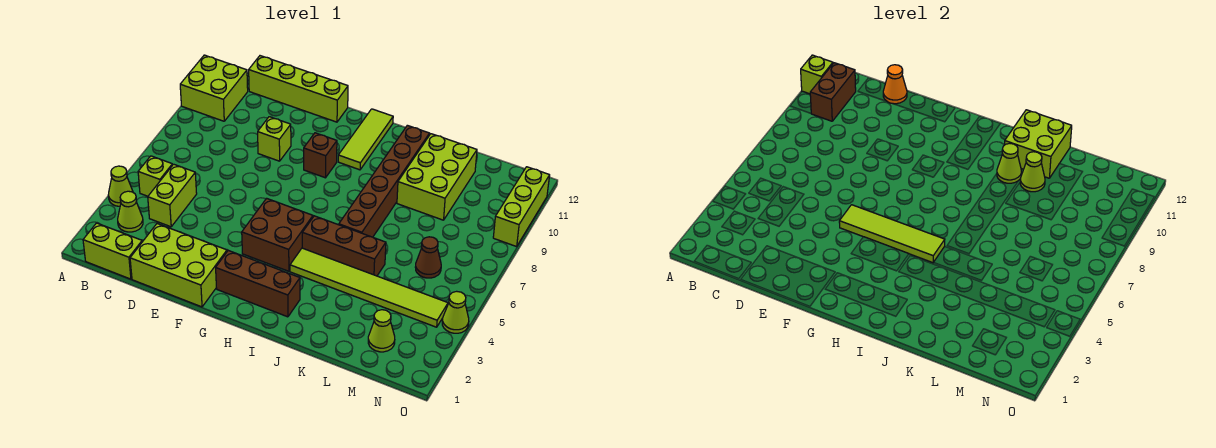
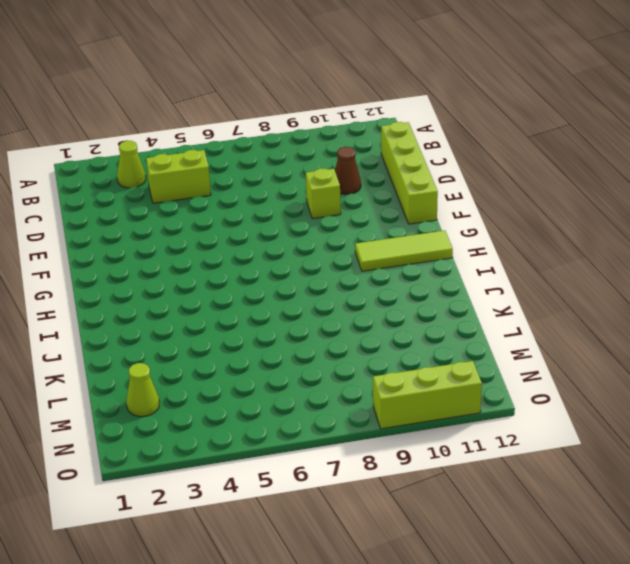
brown cone D10 level 1 -> brown cone M6 level 1
none -> lime cone A4 level 1
none -> lime brick A10:B11 level 1
none -> lime brick B1:C1 level 1

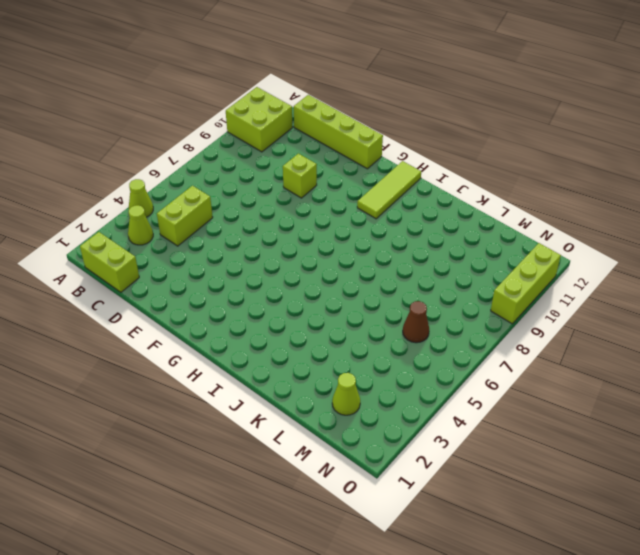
none -> lime brick B5 level 1
none -> lime brick D1:F2 level 1
none -> brown brick G2:I2 level 1

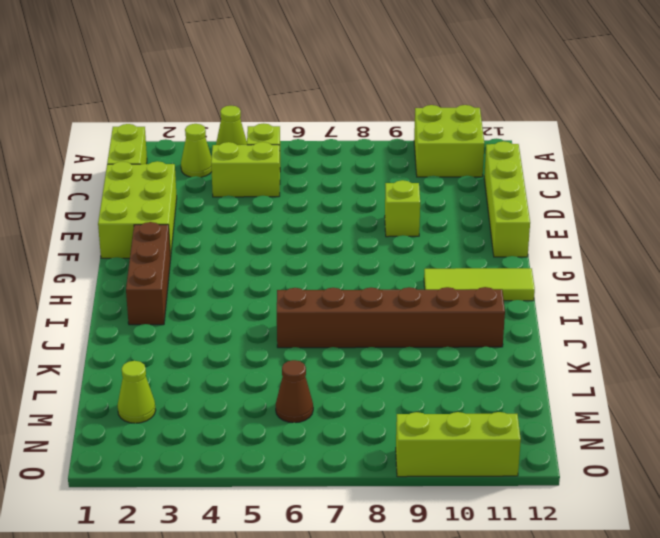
none -> brown brick G4:H5 level 1
none -> brown brick G9 level 1
none -> lime tile I4:N4 level 1

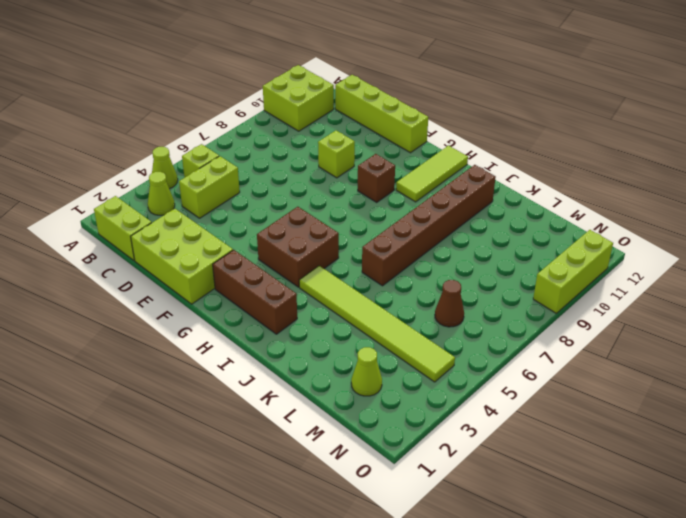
none -> brown brick I5:K5 level 1
none -> lime brick K9:L11 level 1
none -> lime cone O4 level 1

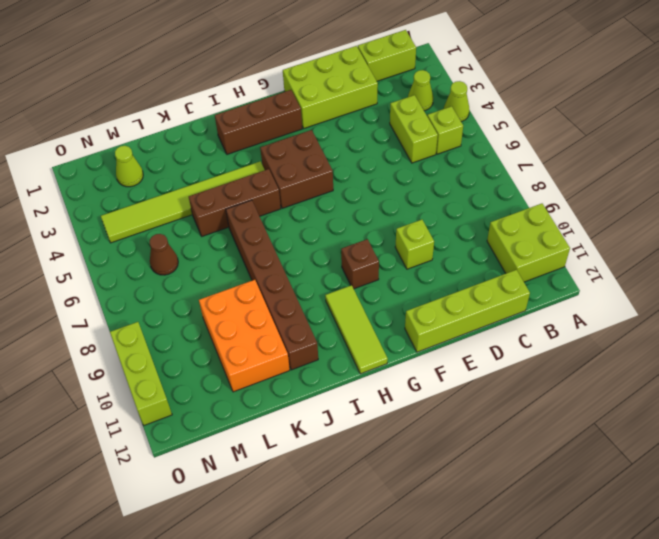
orange brick K9:L11 level 1 -> lime brick K9:L11 level 1
none -> lime cone O4 level 1
none -> lime brick A11 level 2
none -> brown brick B10:B11 level 2

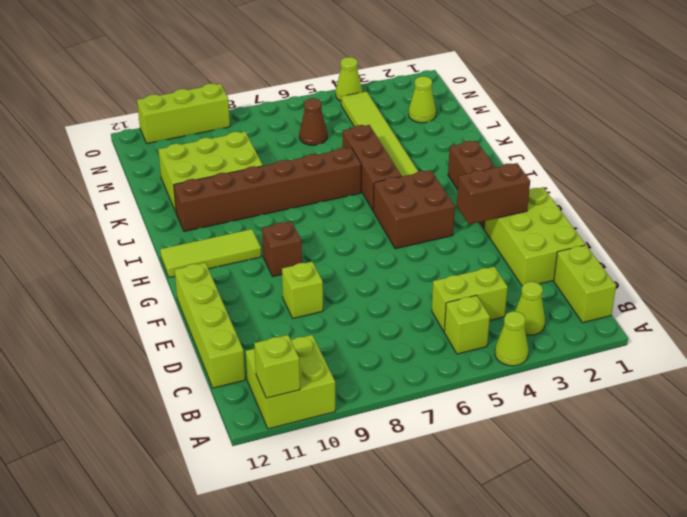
brown brick F2:F3 level 2 -> brown brick B10:B11 level 2
none -> orange cone D12 level 2
none -> lime tile F5:I5 level 2
none -> lime cone J10 level 2

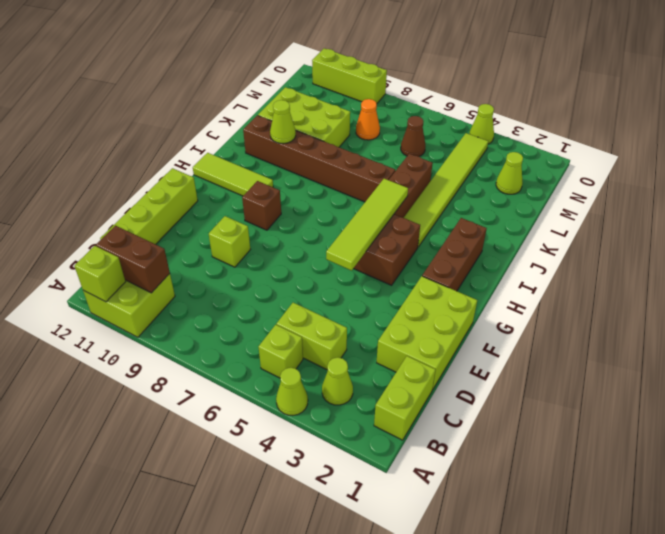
orange cone M8 level 1 -> orange cone D12 level 2
none -> lime brick J11:K12 level 2
none -> lime cone K10 level 2

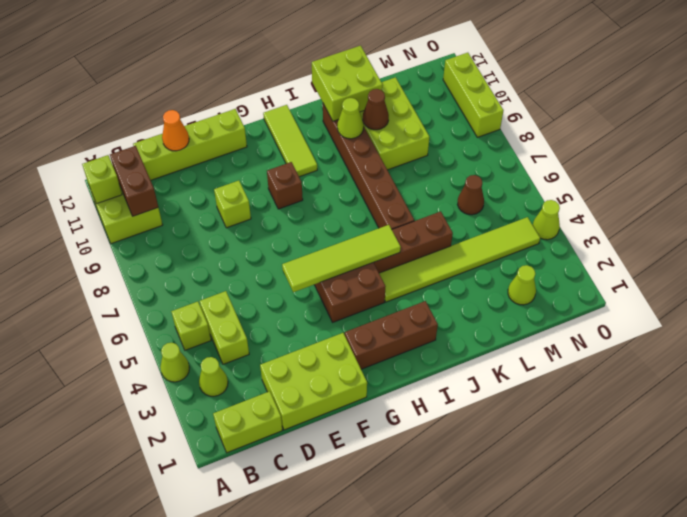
brown cone K10 level 2 -> lime cone K10 level 2

